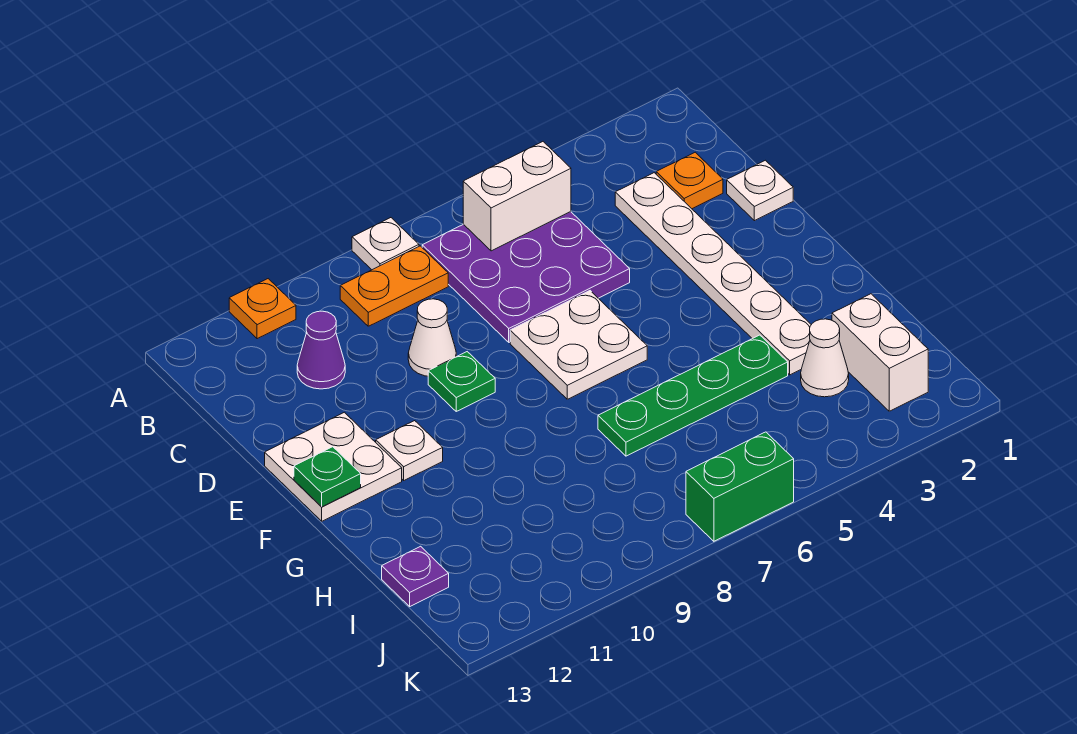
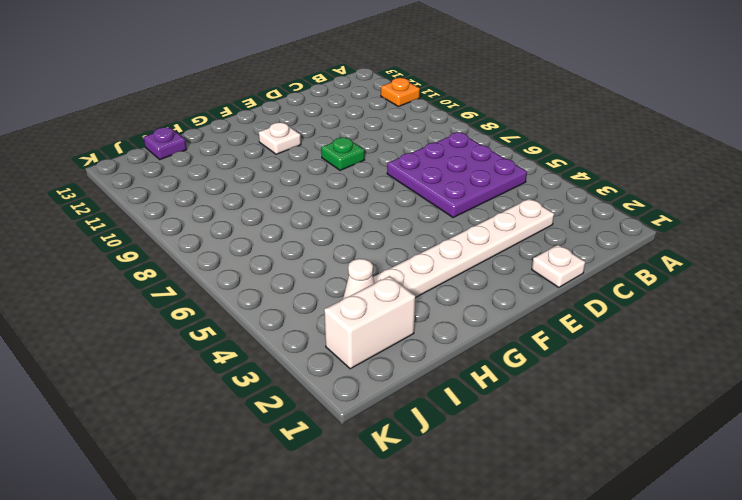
none -> white plate A8 level 1
none -> orange plate B8:B9 level 1
none -> orange plate C2 level 1

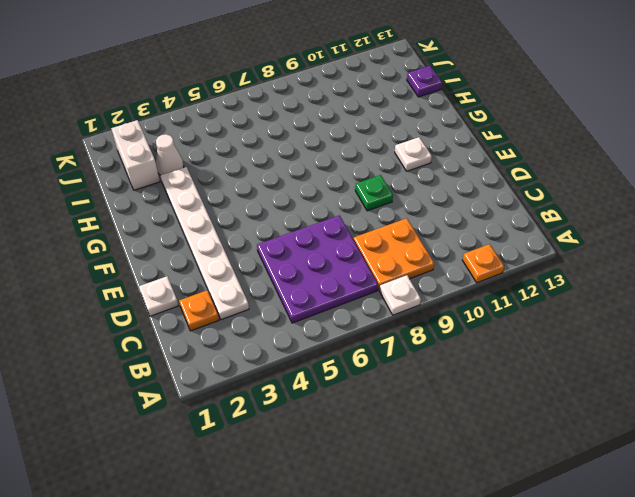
orange plate B8:C9 level 1 -> orange plate B8:B9 level 1
none -> purple cone C11 level 1
none -> white cone D9 level 1
none -> white plate E6:F7 level 1

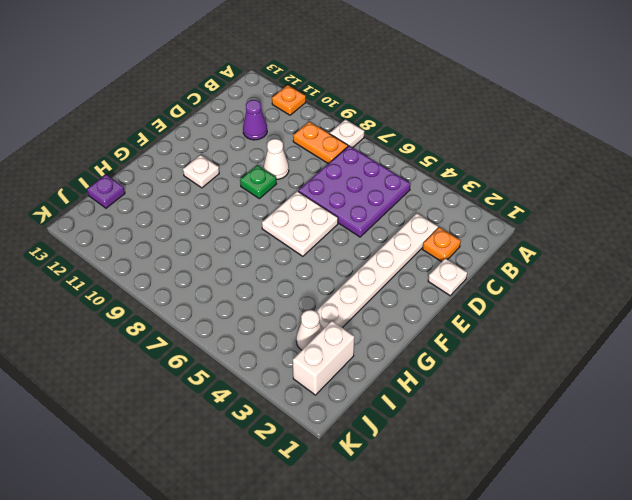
none -> white plate E12:F13 level 1
none -> green plate H4:H7 level 1
none -> green brick K6:K7 level 1

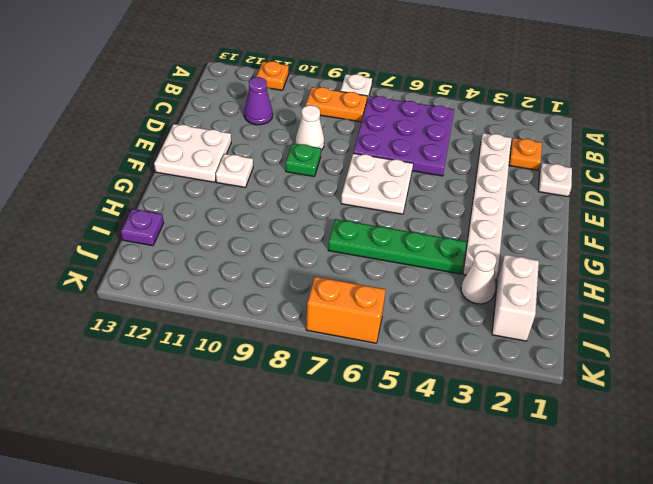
orange brick K6:K7 level 1 -> green brick K6:K7 level 1
none -> white brick B5:B6 level 2
none -> green plate F13 level 2

